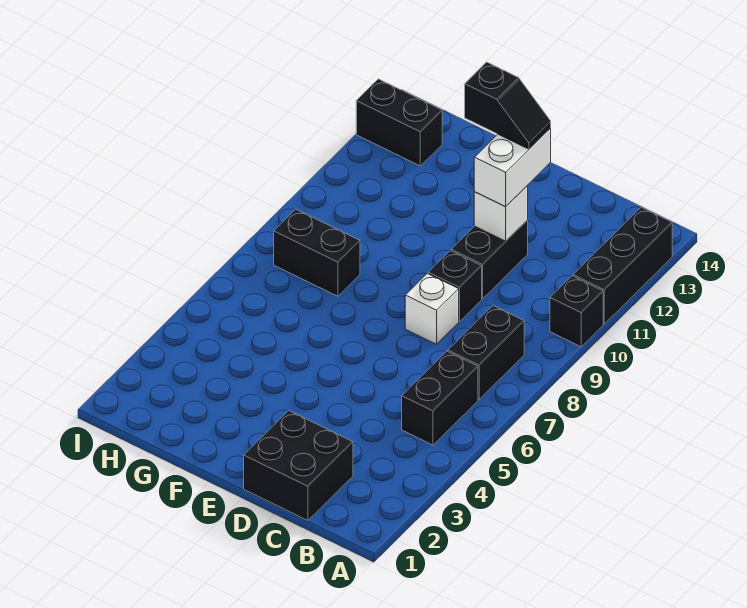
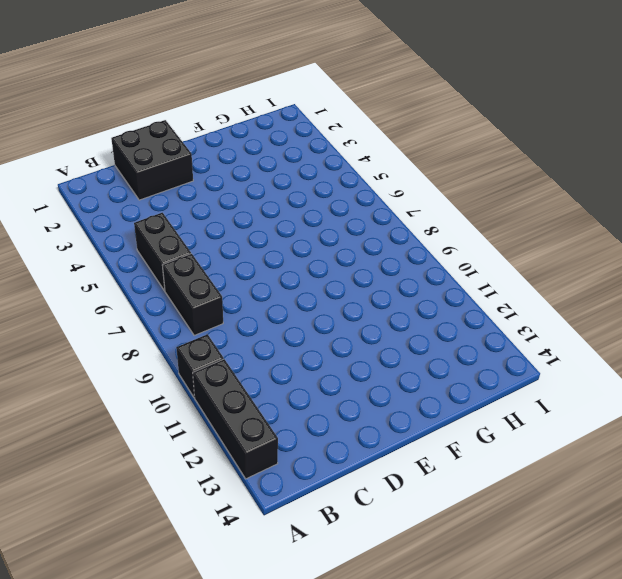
none -> white brick D8 level 1
none -> black brick D9 level 1
none -> black brick D10:D11 level 1

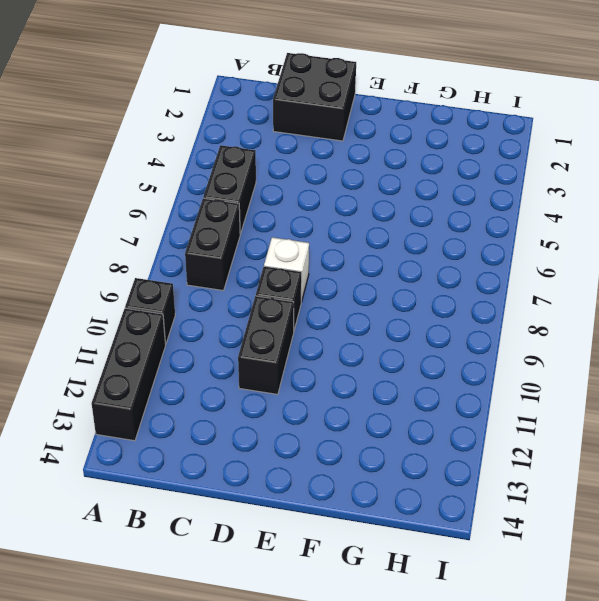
none -> black brick G8:H8 level 1
none -> black brick H13:I13 level 1
none -> white brick D11 level 2

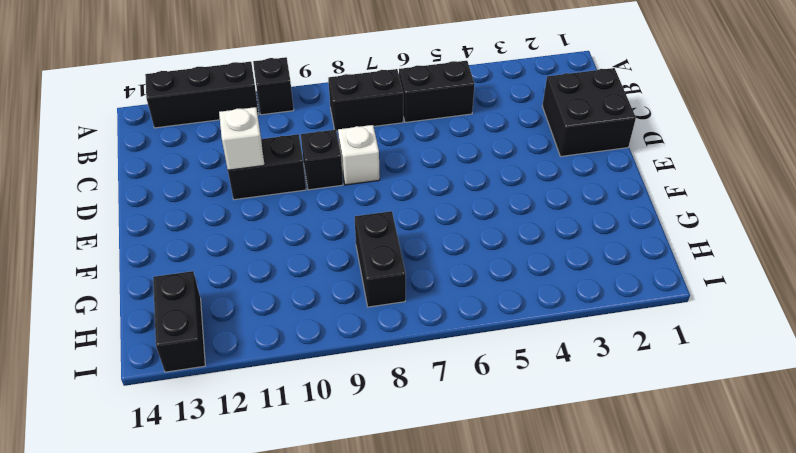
none -> white brick D11:D12 level 3
none -> black slope D12:E12 level 4 top E

